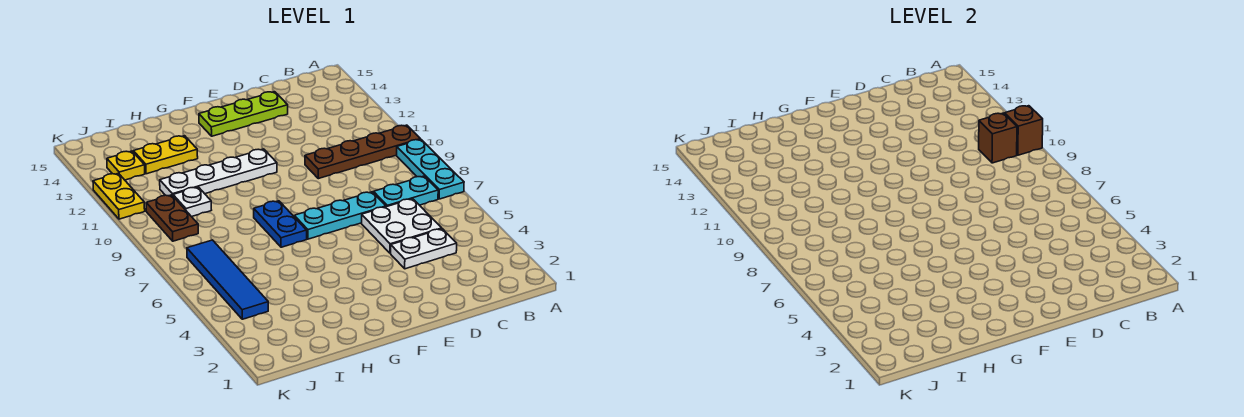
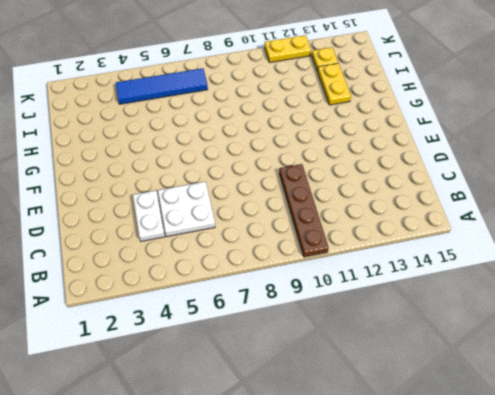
none -> cyan plate A7:A9 level 1
none -> cyan plate B7:C7 level 1
none -> cyan plate D7:F7 level 1

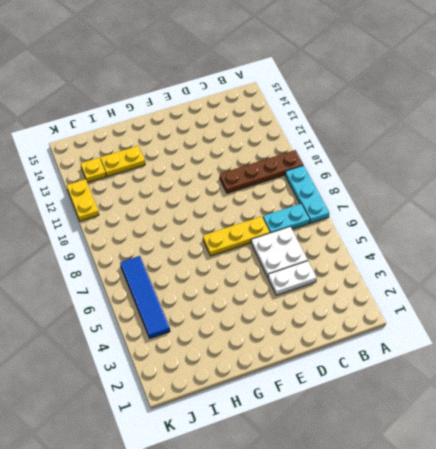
yellow plate D7:F7 level 1 -> cyan plate D7:F7 level 1
none -> lime plate D14:F14 level 1
none -> white plate F11:I11 level 1
none -> blue plate G7:G8 level 1

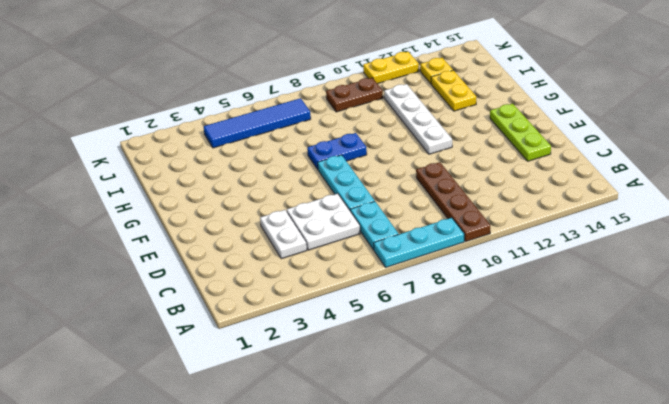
none -> white plate I10 level 1
none -> brown brick A10 level 2
none -> brown brick B10 level 2

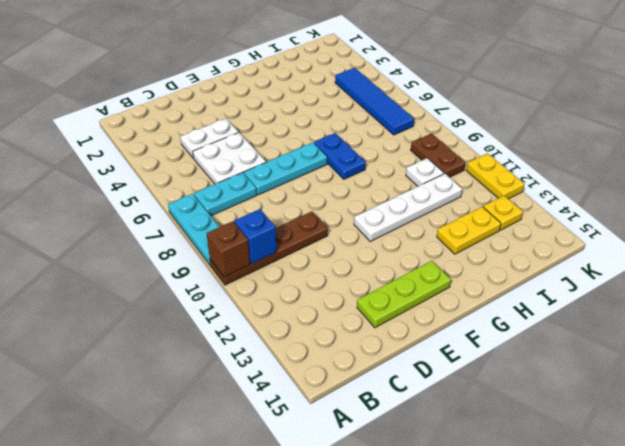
blue brick B10 level 2 -> brown brick B10 level 2

